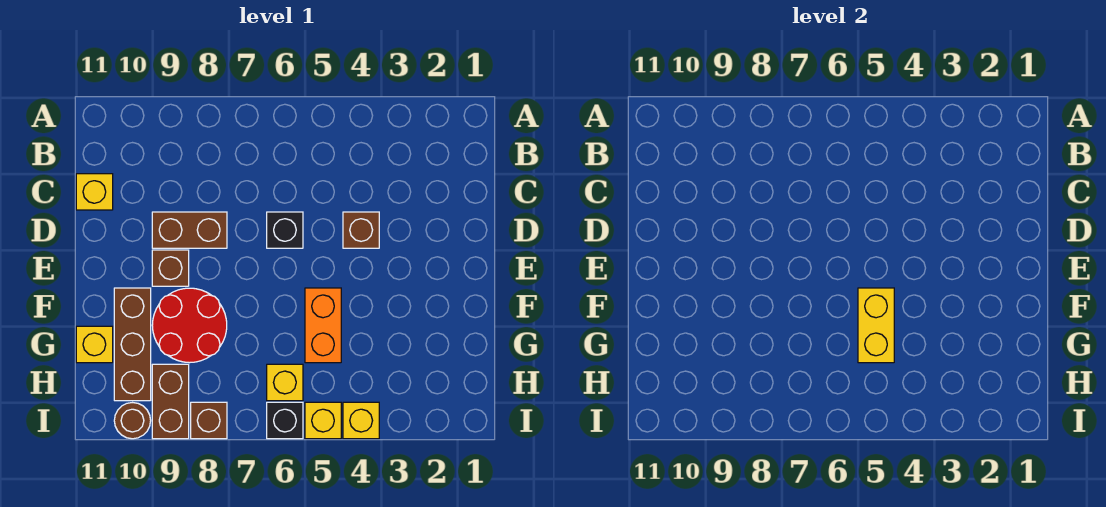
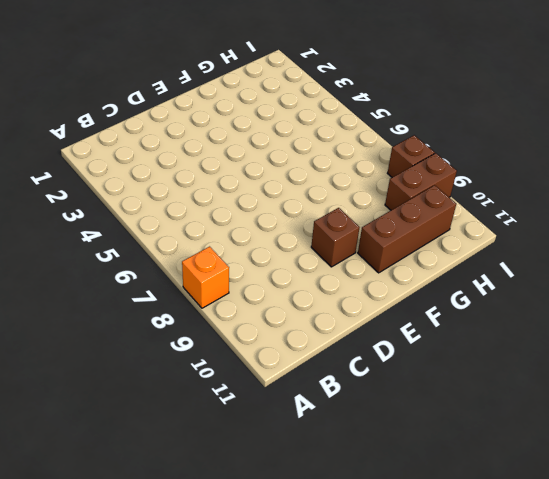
orange brick A8 level 1 -> none
none -> yellow brick C11 level 1
none -> brown brick D4 level 1
none -> black brick D6 level 1

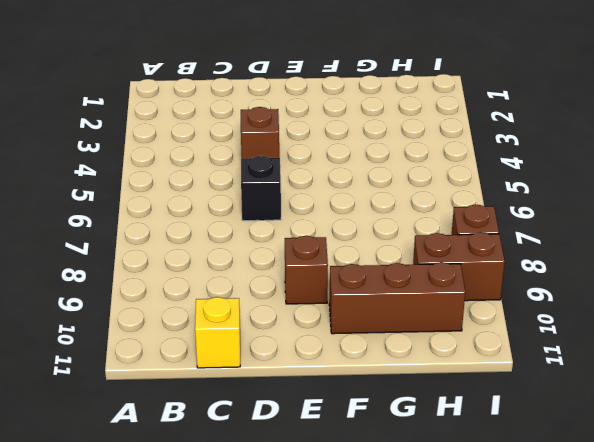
none -> brown brick D8:D9 level 1
none -> orange brick F5:G5 level 1
none -> red round brick F8:G9 level 1

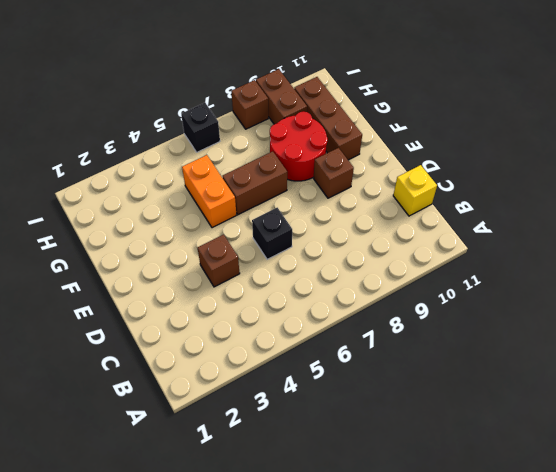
brown brick F6:F7 level 1 -> brown brick D8:D9 level 1
none -> yellow brick G11 level 1
none -> yellow brick H6 level 1
none -> yellow brick I4 level 1

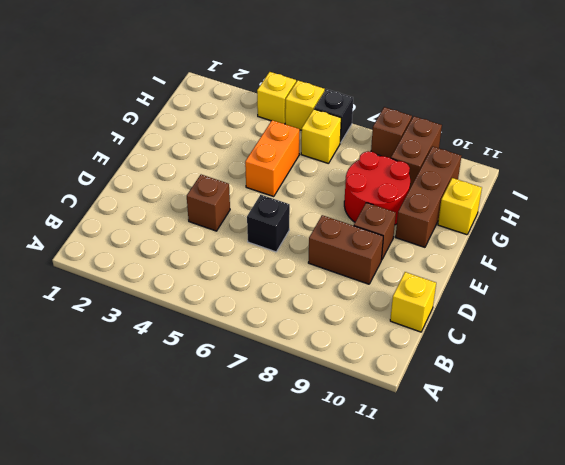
none -> brown round brick I10 level 1
none -> yellow brick F5:G5 level 2

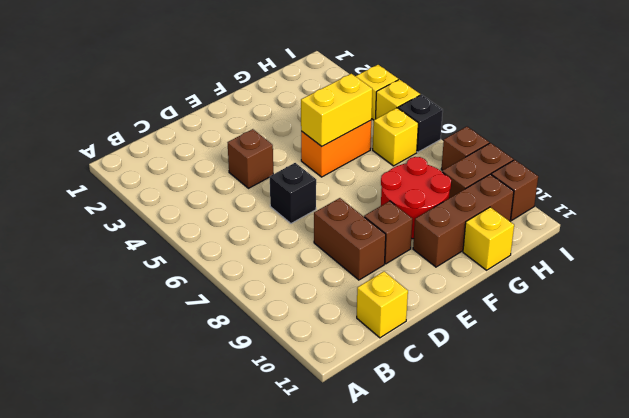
brown brick I10 level 1 -> brown round brick I10 level 1

